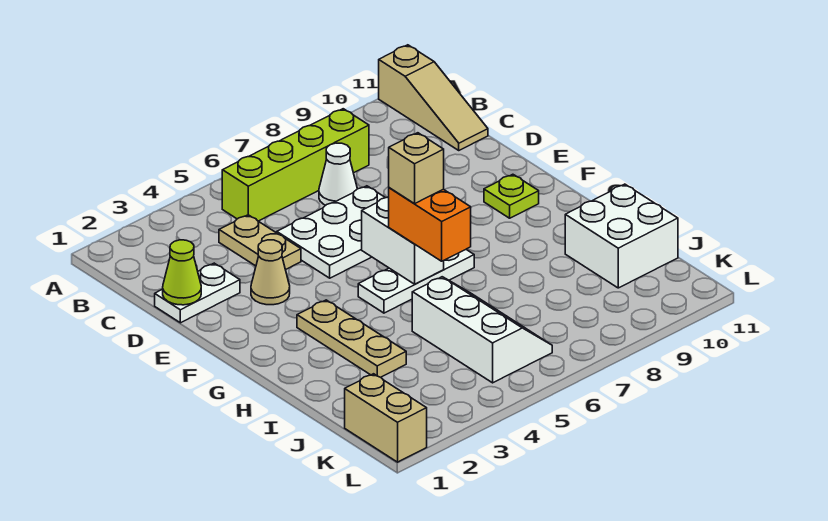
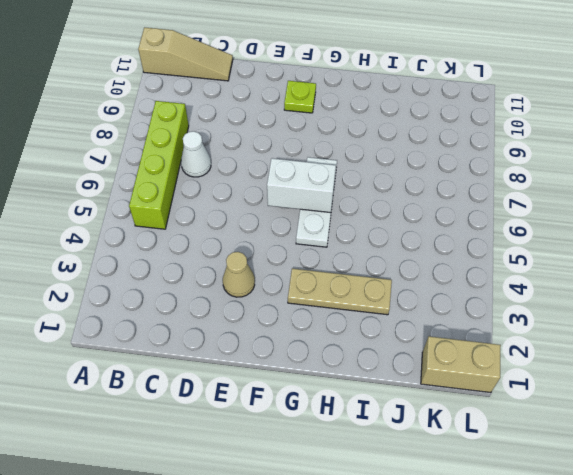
none -> tan plate C4:D4 level 1
none -> white plate D1:D2 level 1
none -> white plate D5:E7 level 1

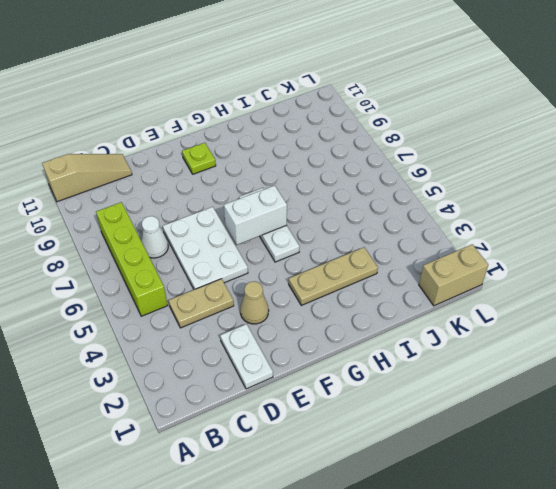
none -> white slope I5:K6 level 1 top 5
none -> white brick I10:J11 level 1
none -> lime cone D1 level 2

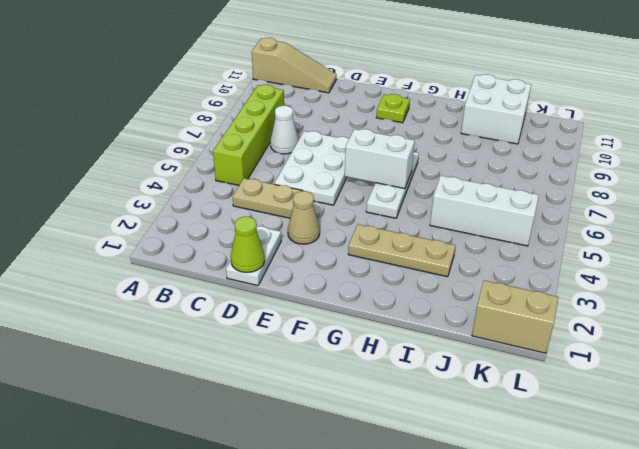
none -> orange brick G6:H6 level 3
none -> tan brick G6 level 4

